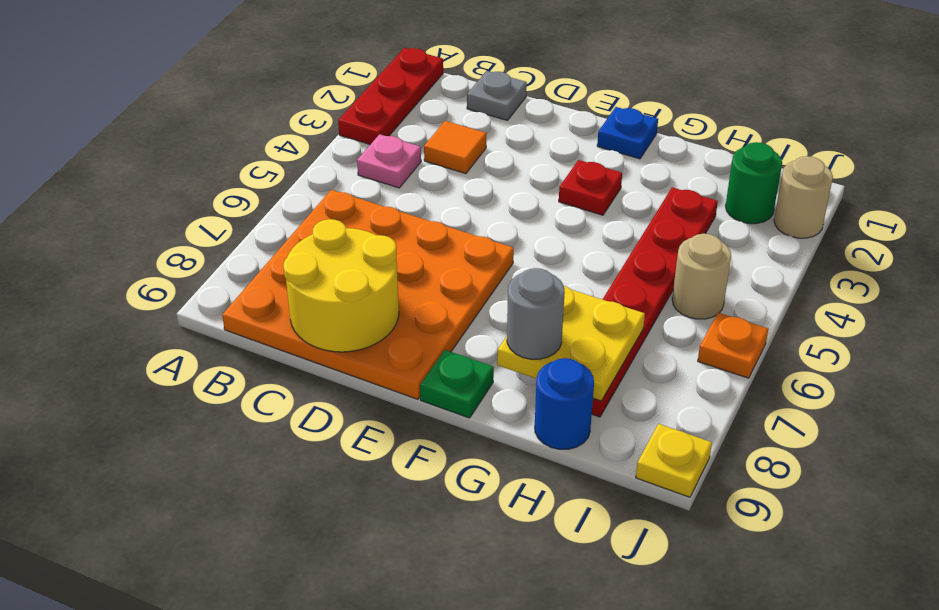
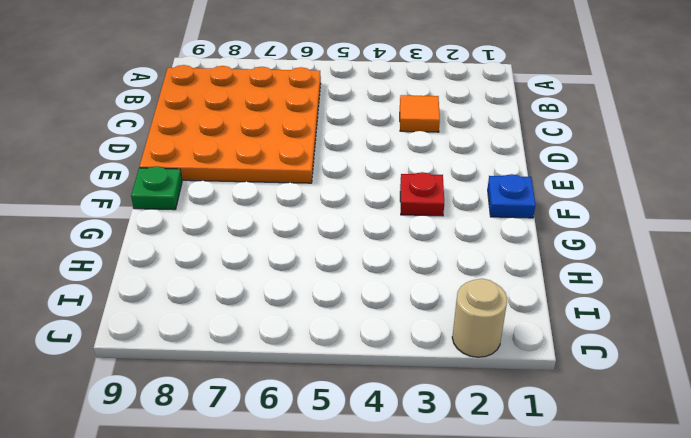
none -> red plate A1:A3 level 1
none -> pink plate B4 level 1
none -> grey plate C1 level 1

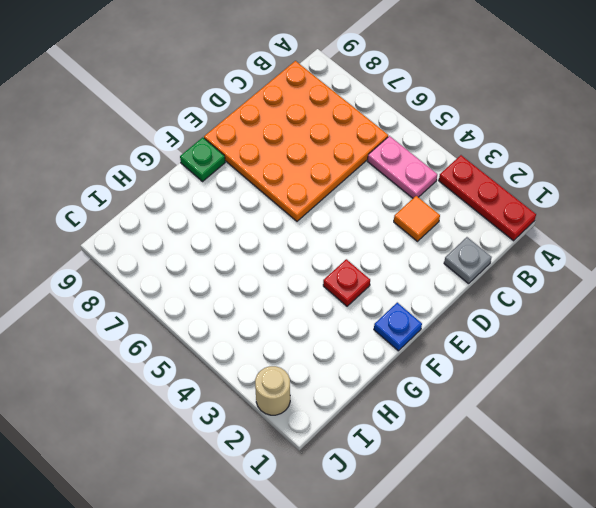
pink plate B4:B5 level 1 -> pink plate B4 level 1
none -> red plate H3:H8 level 1
none -> blue round brick H9 level 1
none -> green round brick I2 level 1

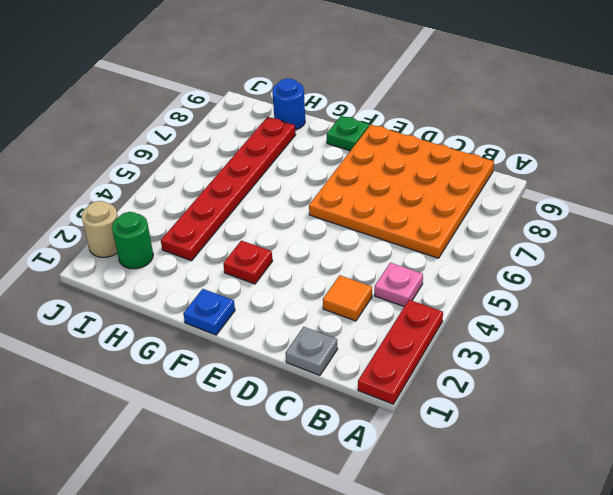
none -> tan round brick I5 level 1
none -> orange plate J6 level 1
none -> yellow plate J9 level 1

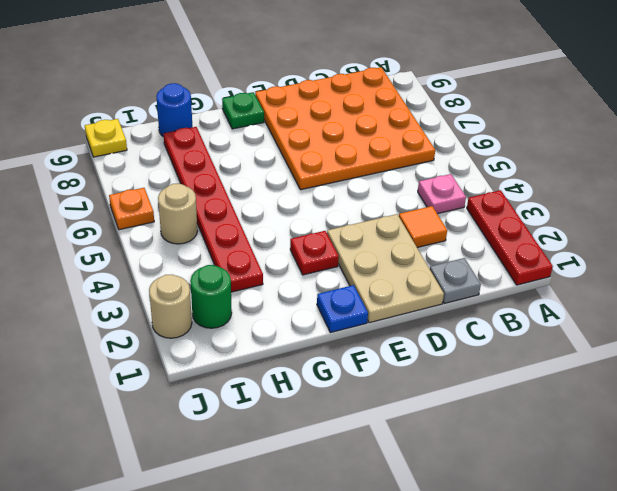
tan plate D1:E3 level 1 -> none
none -> yellow round brick C8:D9 level 2
none -> yellow plate G7:H8 level 2
none -> grey round brick G8 level 3

